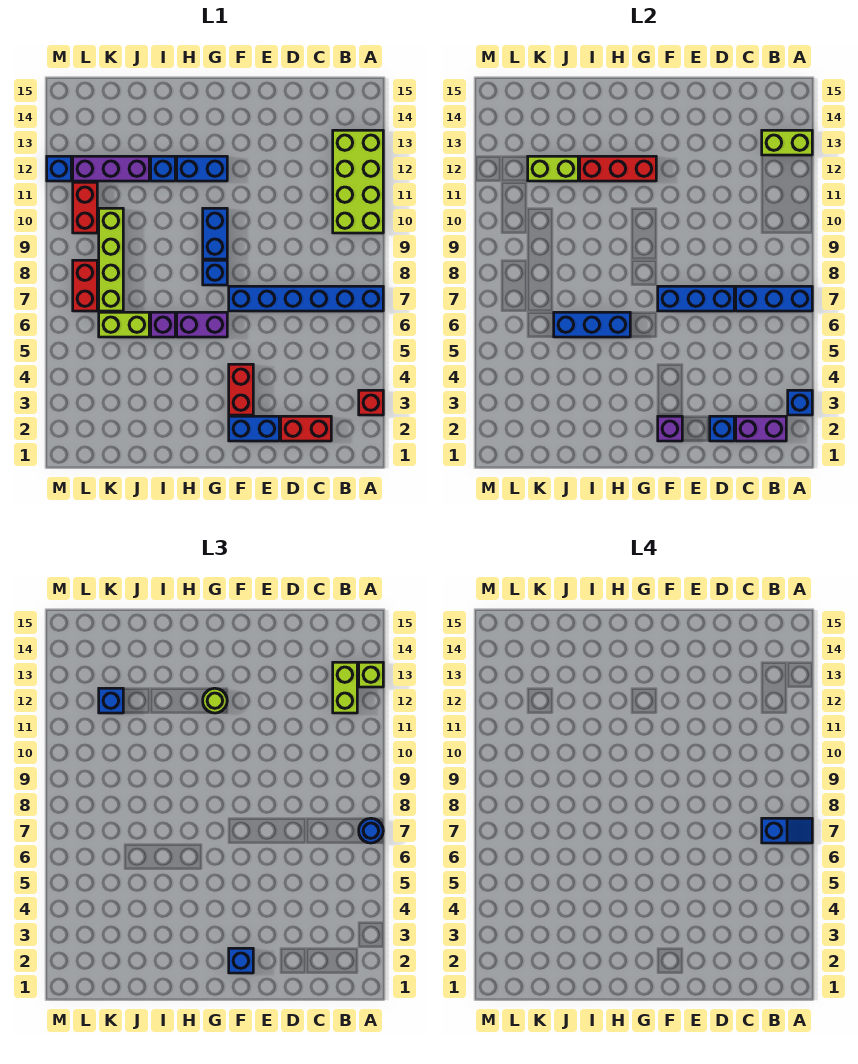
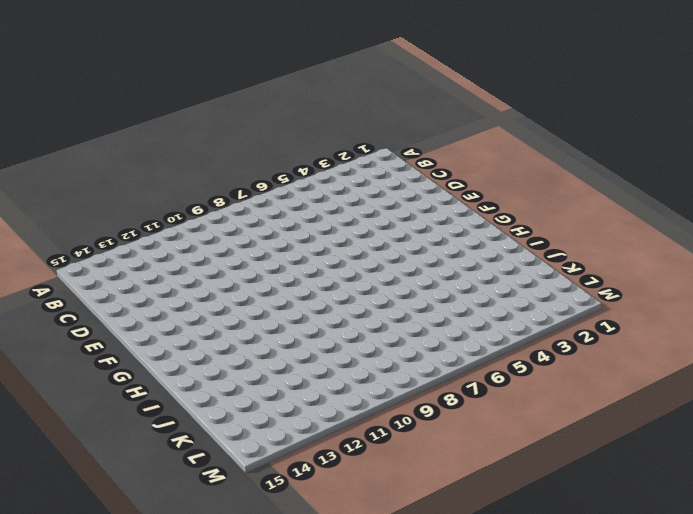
none -> red brick A3 level 1
none -> blue brick A7:F7 level 1
none -> lime brick A10:B13 level 1
none -> red brick C2:D2 level 1

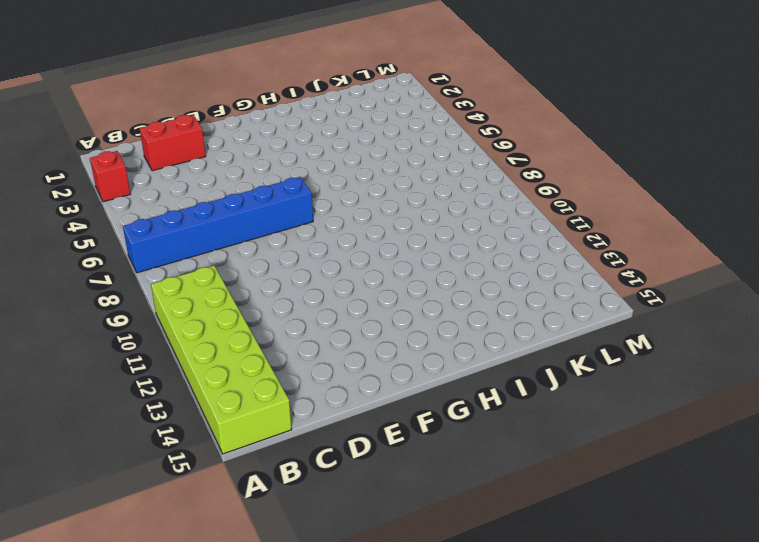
lime brick A10:B15 level 1 -> lime brick A10:B13 level 1
none -> blue brick E2:F2 level 1
none -> red brick F3:F4 level 1
none -> purple brick G6:H6 level 1
none -> blue brick G8 level 1

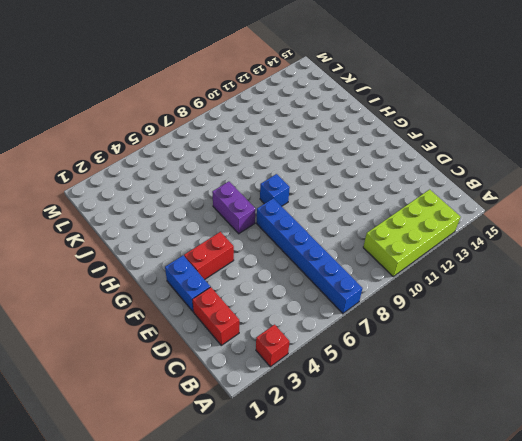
none -> blue brick G9:G10 level 1
none -> blue brick G12:H12 level 1
none -> purple brick I6 level 1
none -> blue brick I12 level 1

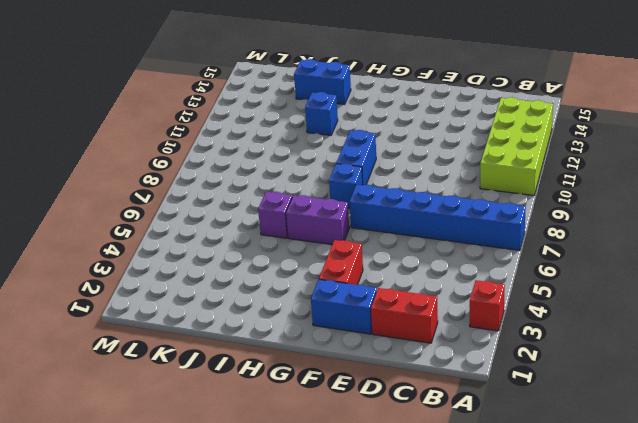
blue brick I14:J14 level 1 -> blue brick G12:H12 level 1
none -> lime brick J6:K6 level 1
none -> purple brick J12:L12 level 1
none -> lime brick K7:K10 level 1
none -> red brick L7:L8 level 1

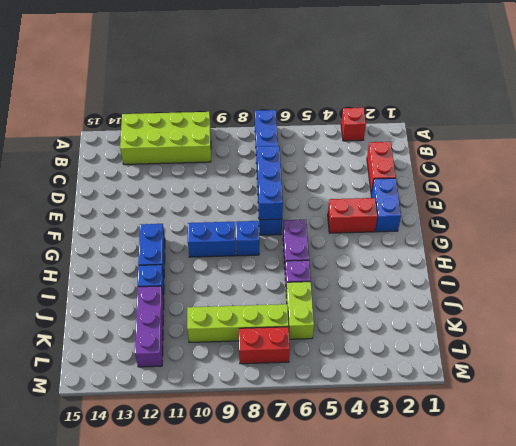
none -> red brick L10:L11 level 1
none -> blue brick M12 level 1
none -> blue brick A3 level 2
none -> blue brick A7:C7 level 2

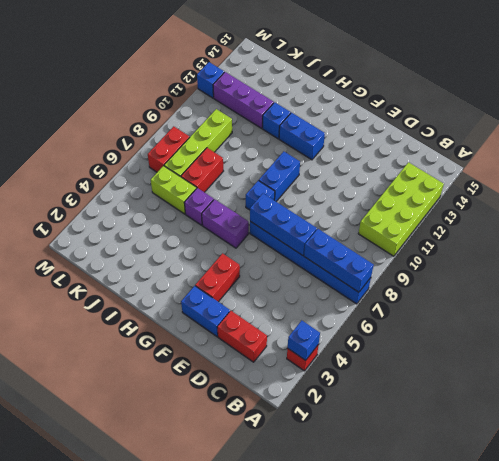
red brick J7:J8 level 1 -> red brick L10:L11 level 1
none -> lime brick A13:B13 level 2
none -> purple brick B2:C2 level 2
none -> blue brick D2 level 2
none -> purple brick F2 level 2

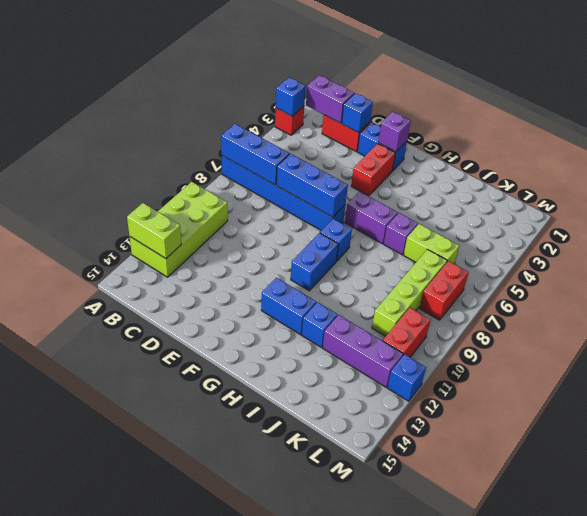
none -> red brick G12:I12 level 2
none -> blue brick H6:J6 level 2
none -> lime brick J12:K12 level 2
none -> blue round brick A7 level 3

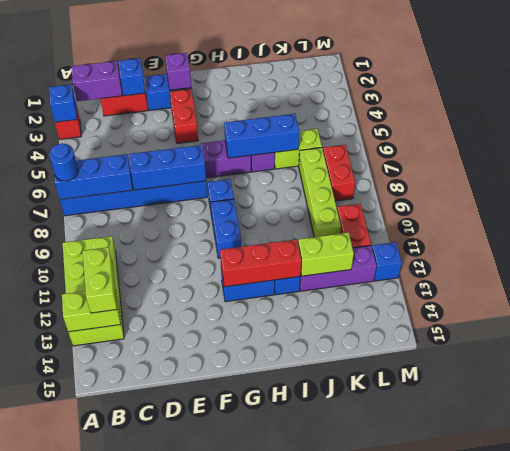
none -> lime brick A13 level 3
none -> blue brick F2 level 3
none -> lime round brick G12 level 3
none -> blue brick K12 level 3

